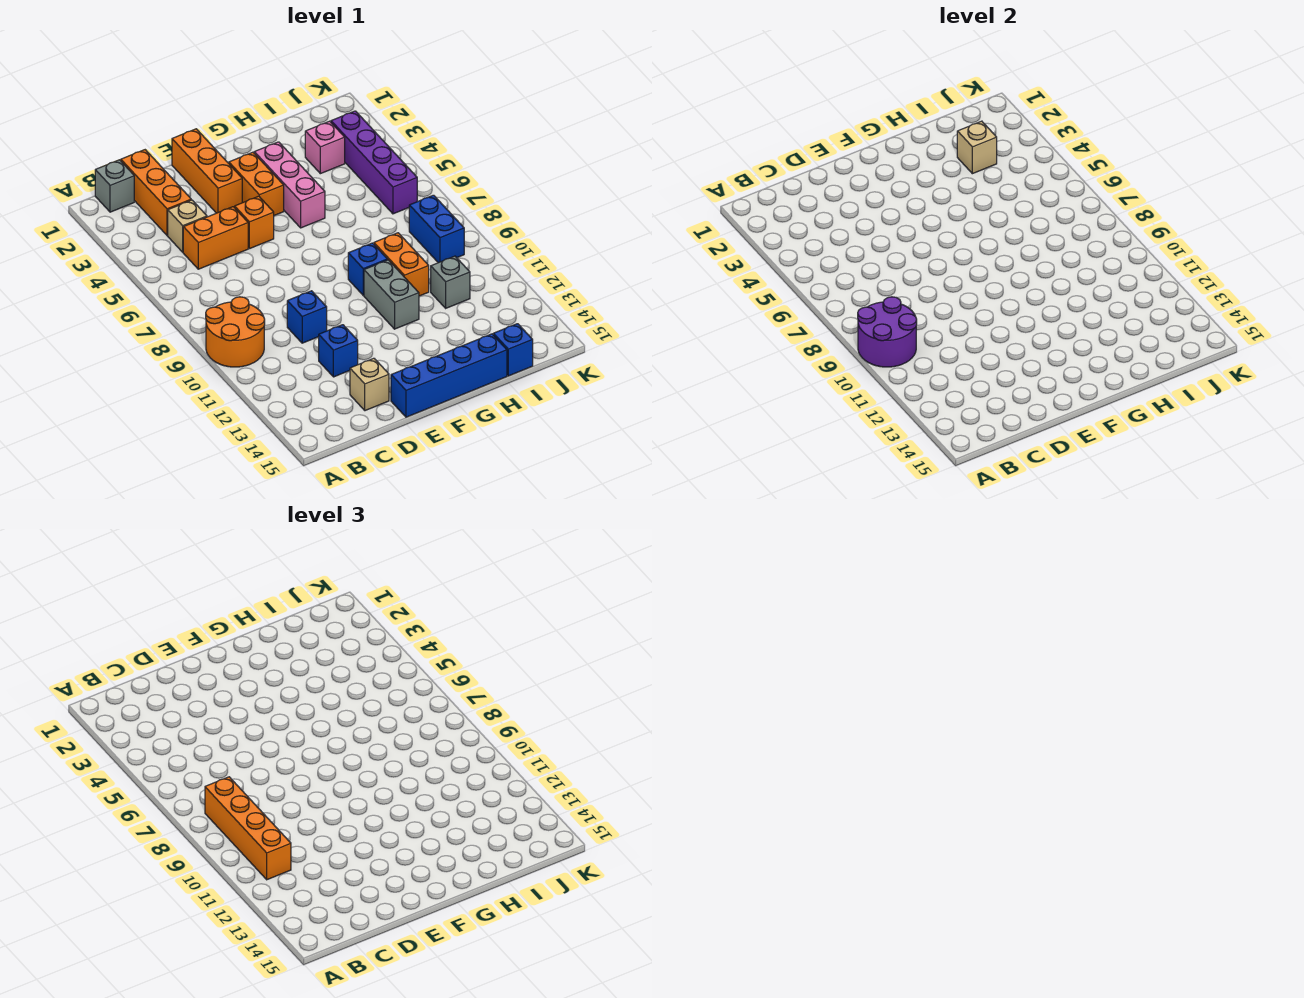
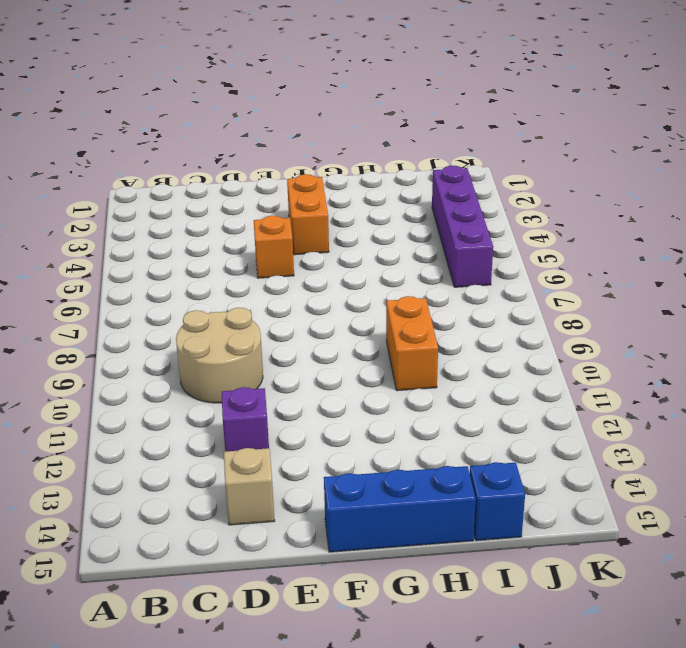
tan round brick C9:D10 level 1 -> blue brick D10 level 1
purple brick D12 level 1 -> blue brick D12 level 1
blue brick F15:H15 level 1 -> blue brick E15:H15 level 1
none -> orange round brick A9:B10 level 1
none -> grey brick B1 level 1
none -> orange brick C1:C3 level 1

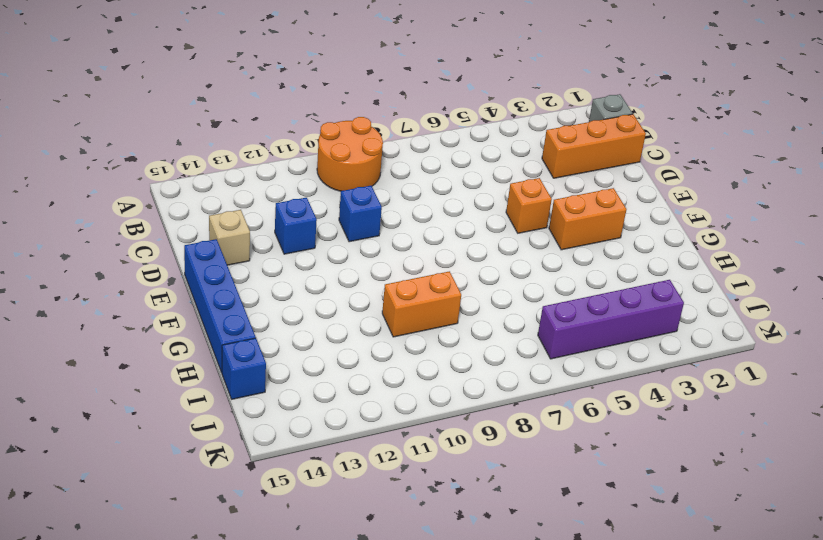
none -> tan brick C4 level 1
none -> orange brick C5:D5 level 1
none -> orange brick E1:E3 level 1

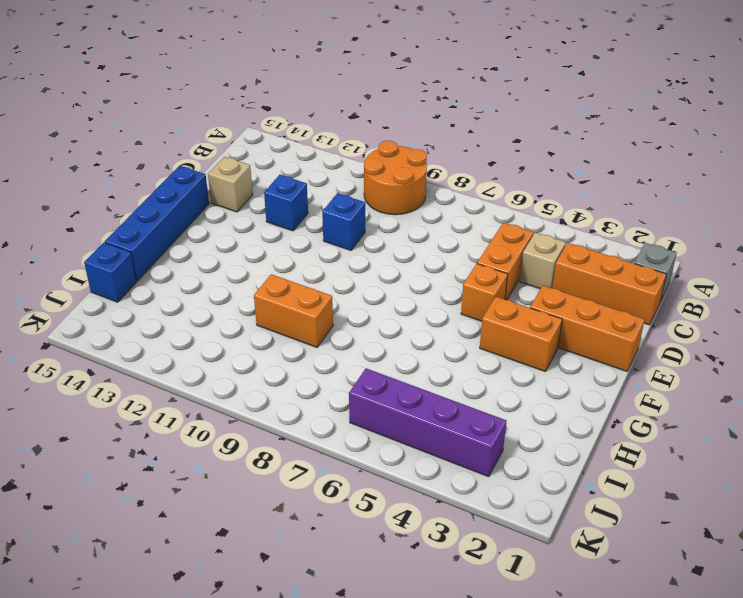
none -> pink brick G3:G5 level 1
none -> blue brick G9 level 1
none -> grey brick G10:G11 level 1

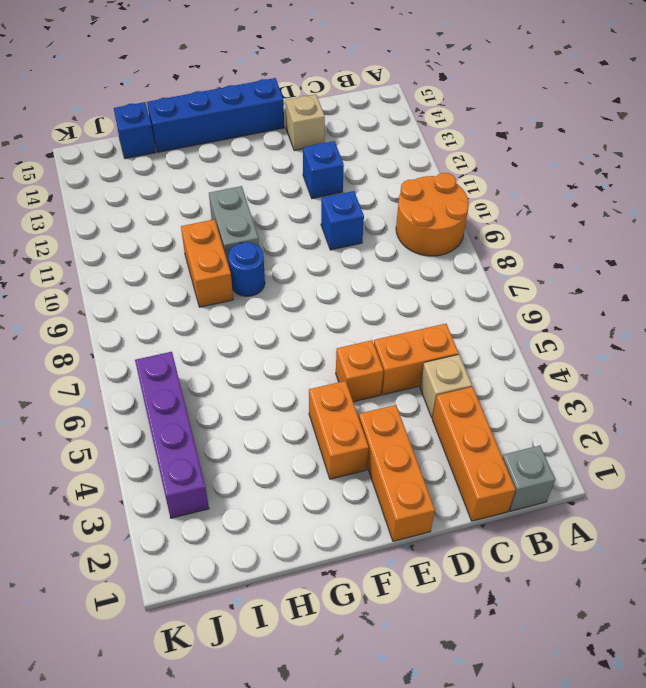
blue round brick G9 level 1 -> blue brick G9 level 1
none -> pink brick G3:G5 level 1
none -> pink brick I3 level 1
none -> grey brick I11 level 1

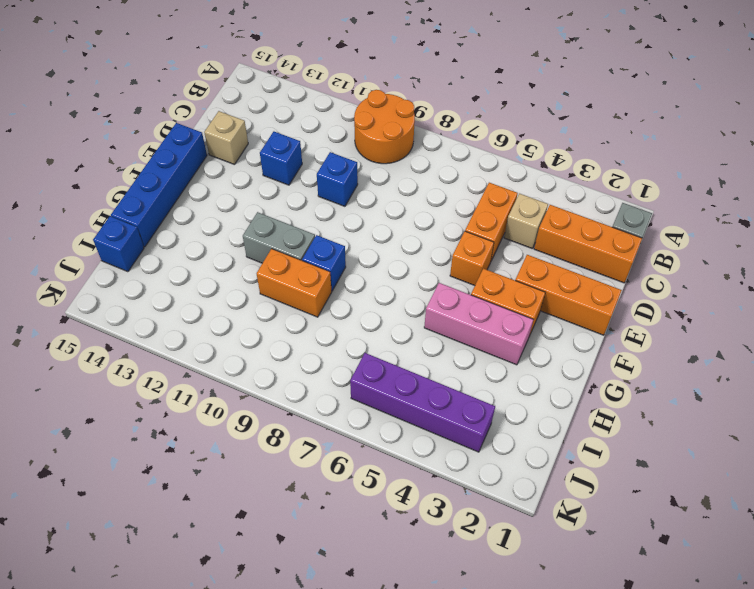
none -> pink brick I3 level 1
none -> grey brick I11 level 1
none -> blue brick J8:J9 level 1

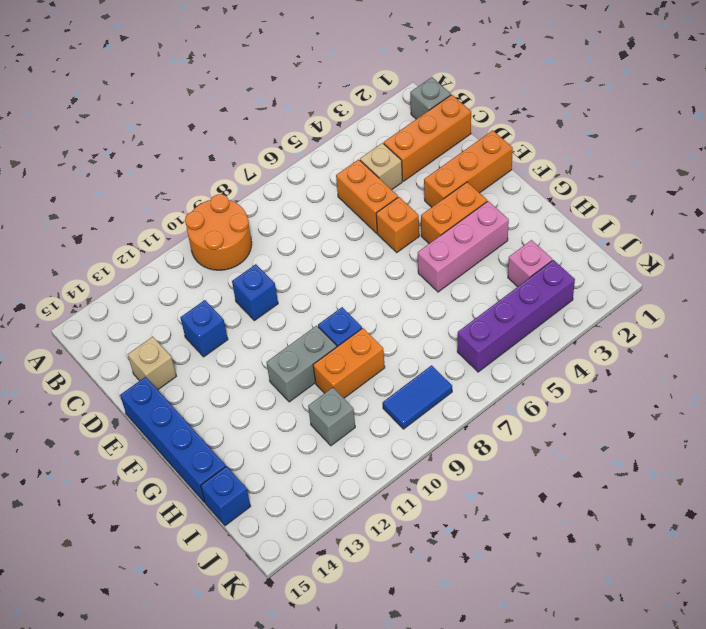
blue tile J8:J9 level 1 -> blue brick J8:J9 level 1
none -> purple round brick A9:B10 level 2
none -> tan brick I3 level 2
none -> orange brick B8:B11 level 3

